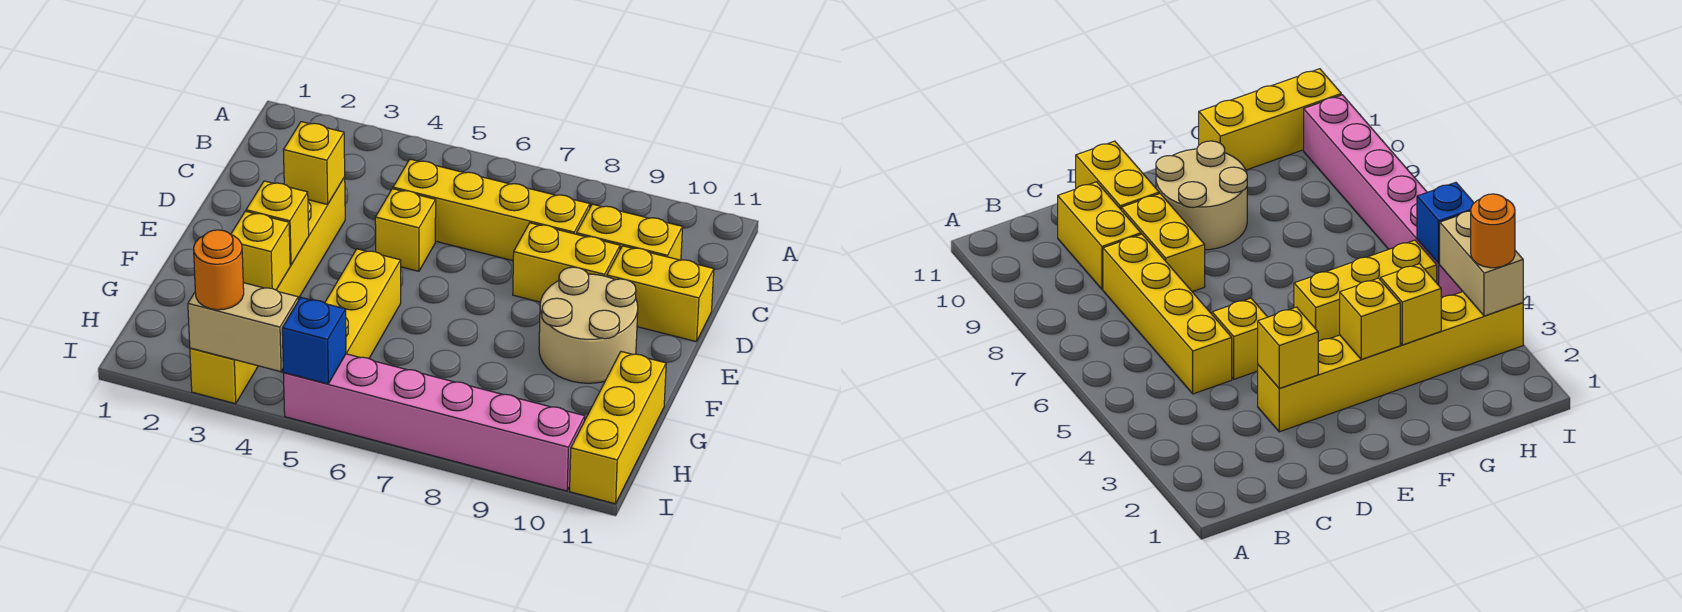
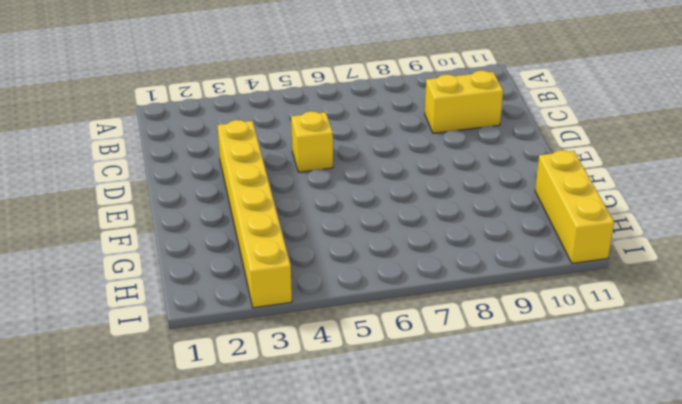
none -> yellow brick C5:C8 level 1
none -> yellow brick D8:D9 level 1
none -> yellow brick D10:D11 level 1

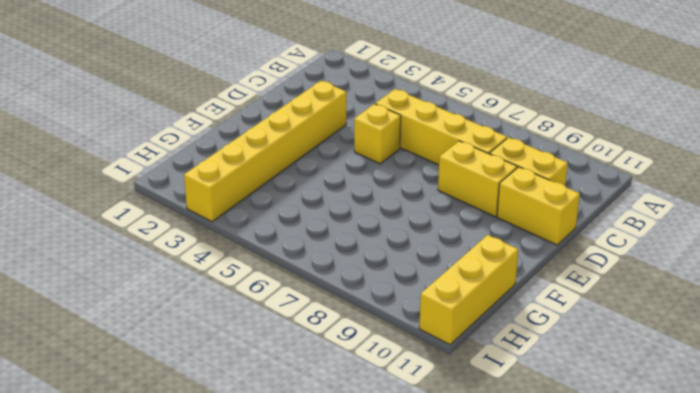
none -> tan round brick E9:F10 level 1
none -> yellow brick F5:H5 level 1
none -> pink brick I5:I10 level 1

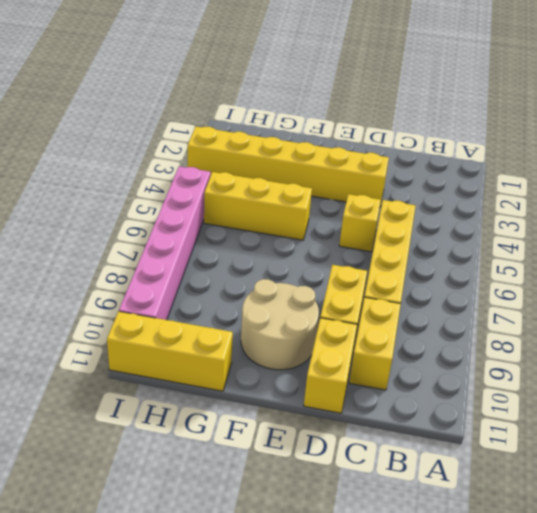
none -> yellow brick D3 level 2
none -> yellow brick F3 level 2
none -> yellow brick G3 level 2

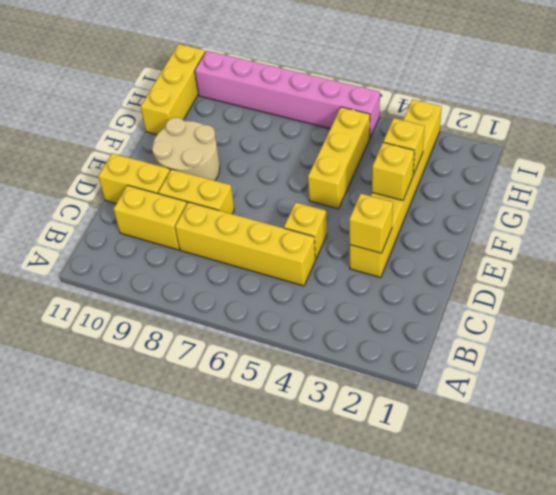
none -> tan brick I3:I4 level 2
none -> blue brick I5 level 2
none -> orange round brick I3 level 3

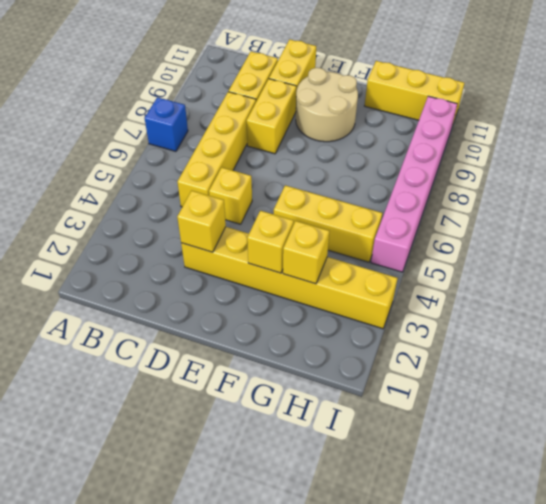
blue brick A7 level 1 -> blue brick I5 level 2
none -> tan brick I3:I4 level 2
none -> orange round brick I3 level 3

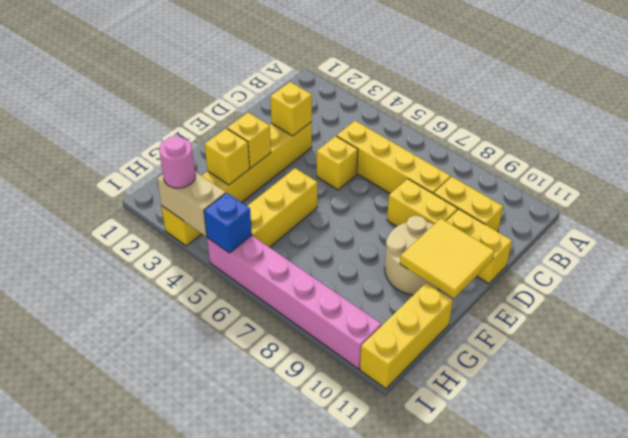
yellow tile E10:F11 level 2 -> none
pink round brick I3 level 3 -> orange round brick I3 level 3

